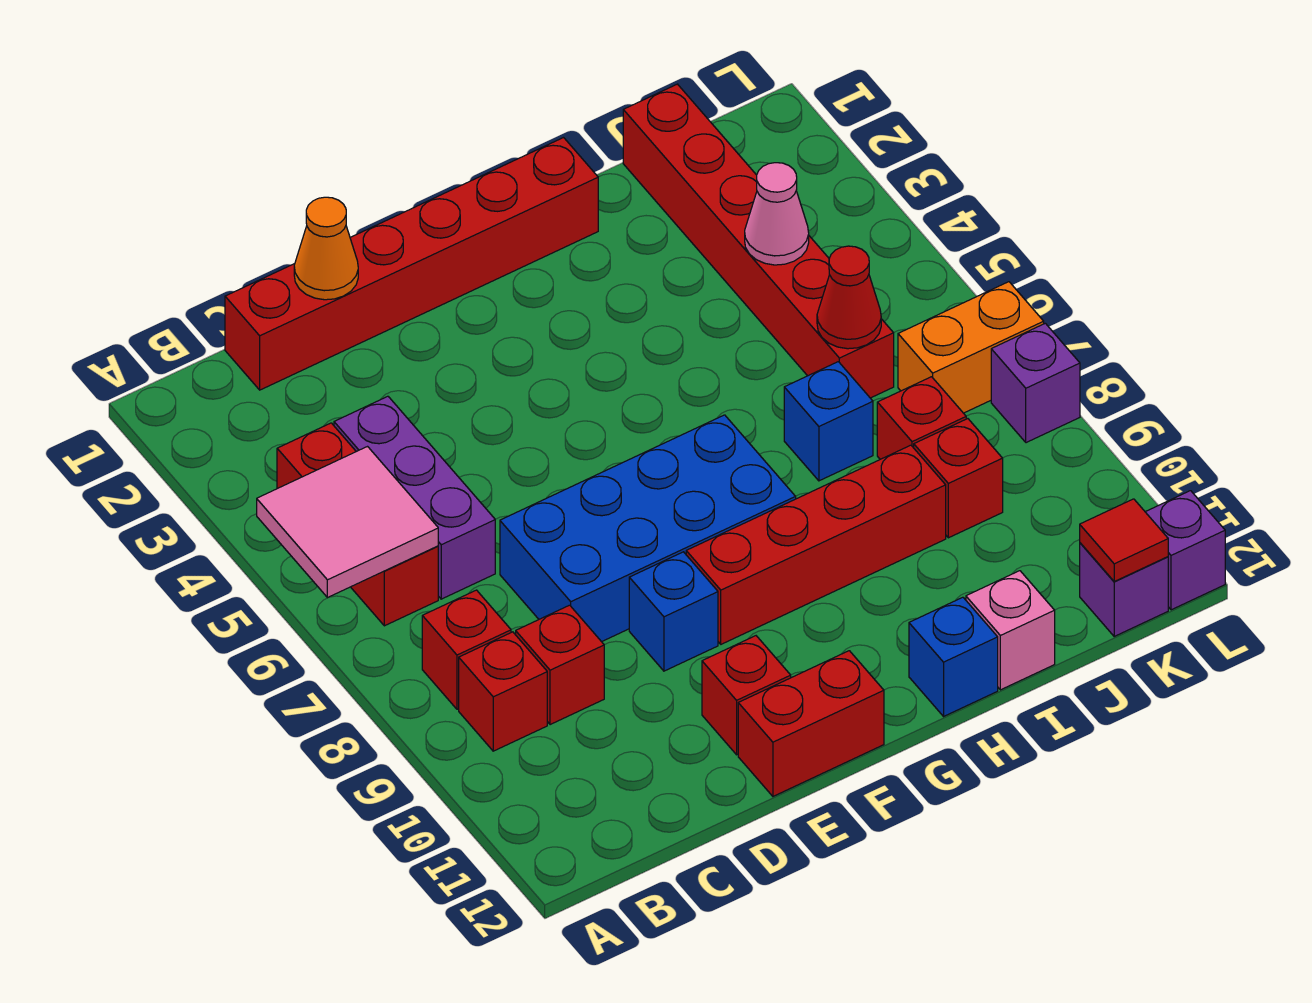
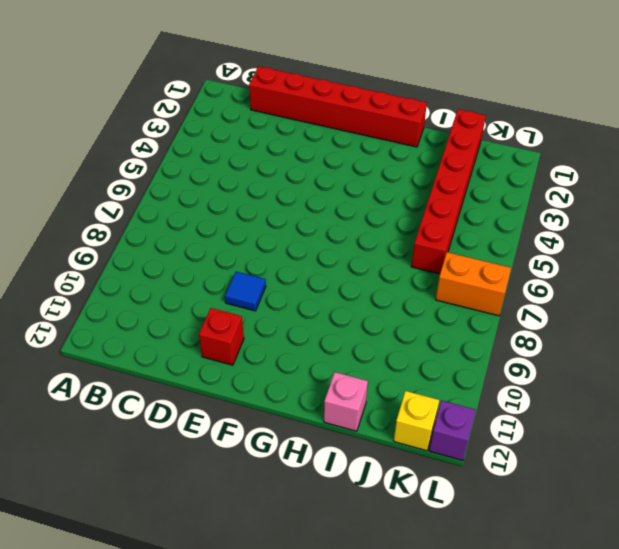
blue tile E9 level 1 -> blue brick E9 level 1
yellow brick K12 level 1 -> purple brick K12 level 1
none -> red brick B4:B6 level 1
none -> red brick B8 level 1
none -> red brick B9 level 1

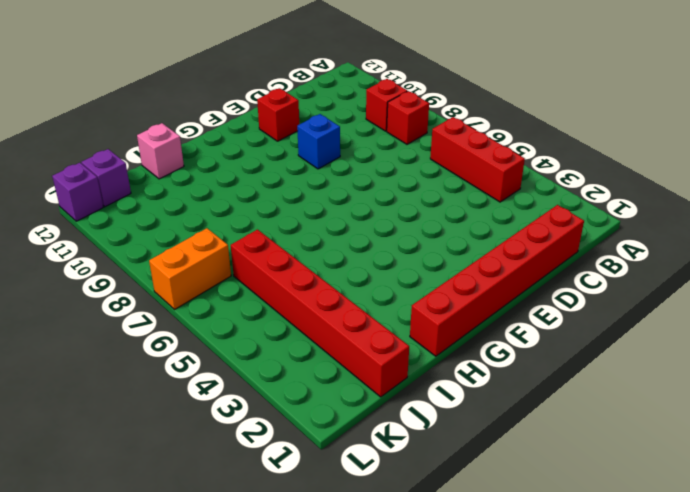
none -> purple brick C4:C6 level 1
none -> red brick C9 level 1
none -> blue brick D7:G8 level 1

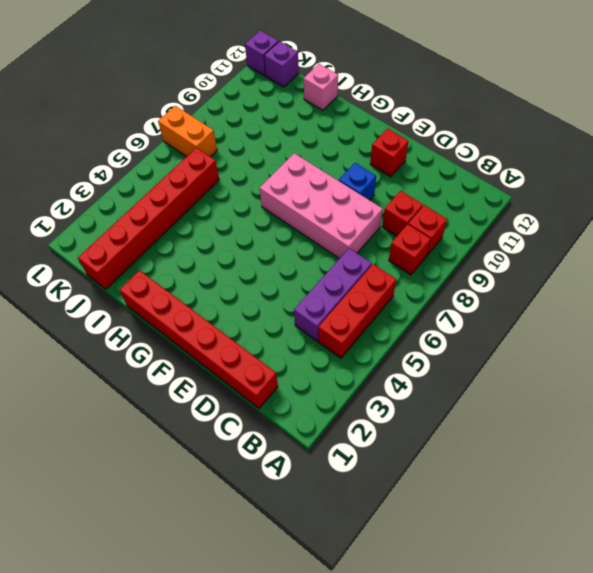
pink brick D7:G8 level 1 -> blue brick D7:G8 level 1
none -> red brick E12:F12 level 1
none -> red brick F9:I9 level 1
none -> blue brick H12 level 1

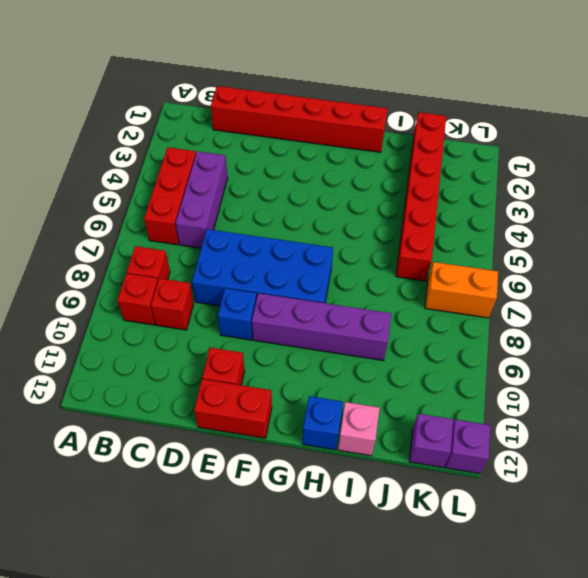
purple brick F9:I9 level 1 -> red brick F9:I9 level 1
none -> blue brick I7 level 1
none -> red brick J8 level 1
none -> red brick J9 level 1

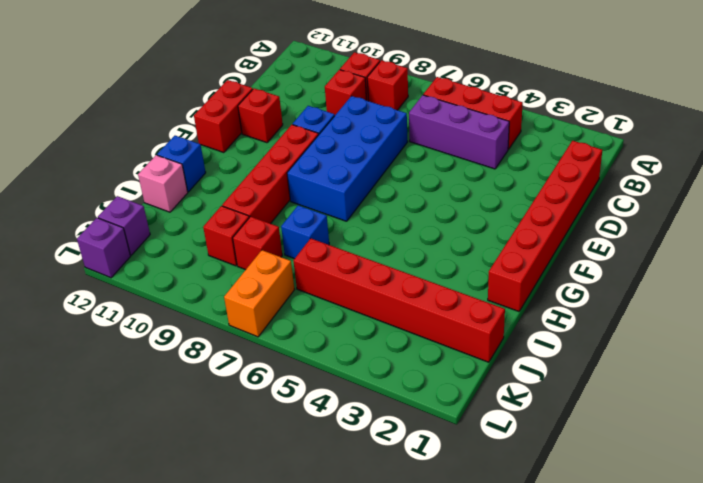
none -> purple brick L8 level 1
none -> pink tile A5:B6 level 2
none -> orange cone D1 level 2

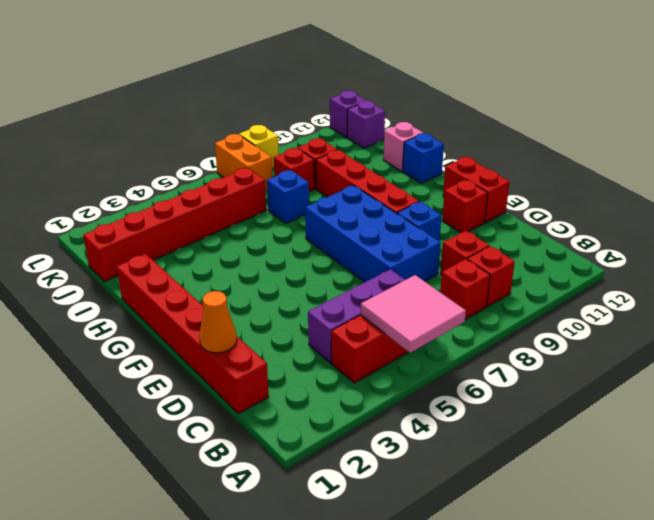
yellow brick L8 level 1 -> purple brick L8 level 1
none -> pink cone J4 level 2
none -> red cone J6 level 2
none -> red tile K12 level 2

